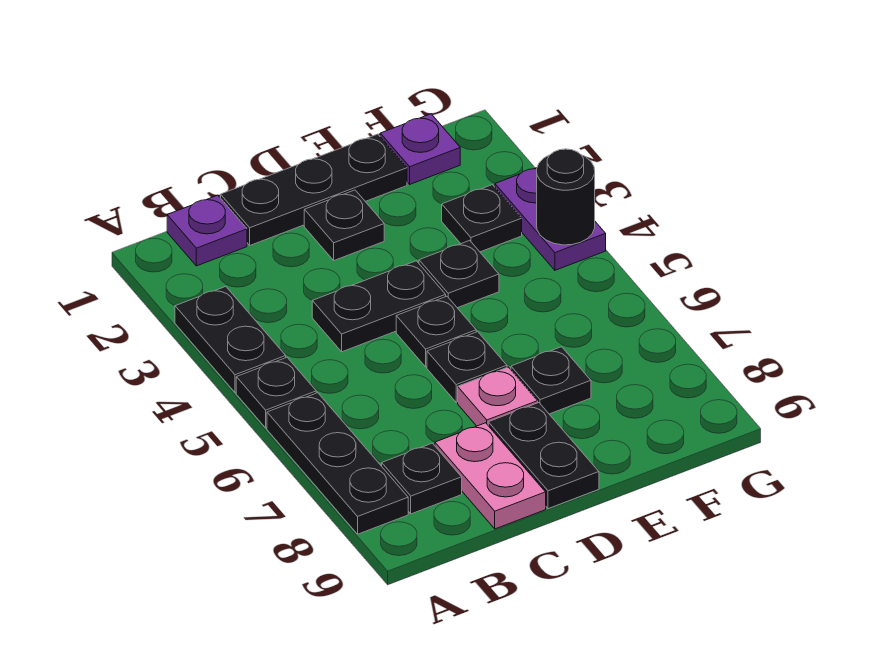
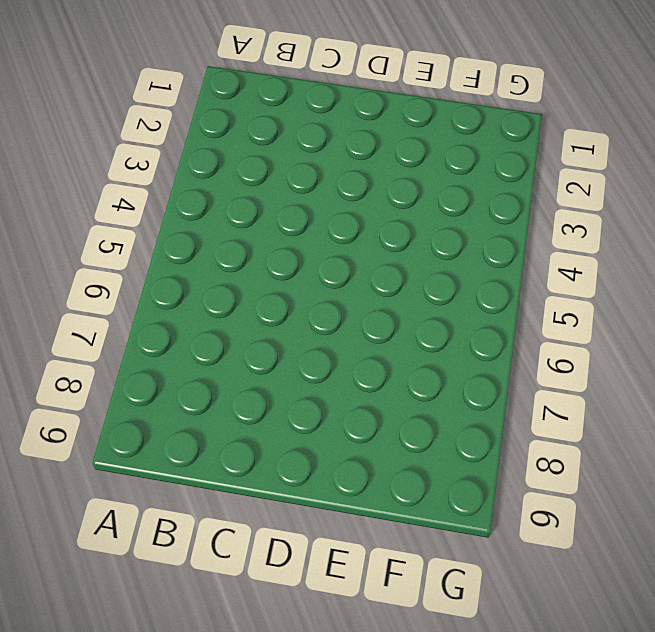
none -> black plate A3:A4 level 1
none -> black plate A5 level 1
none -> black plate A6:A8 level 1

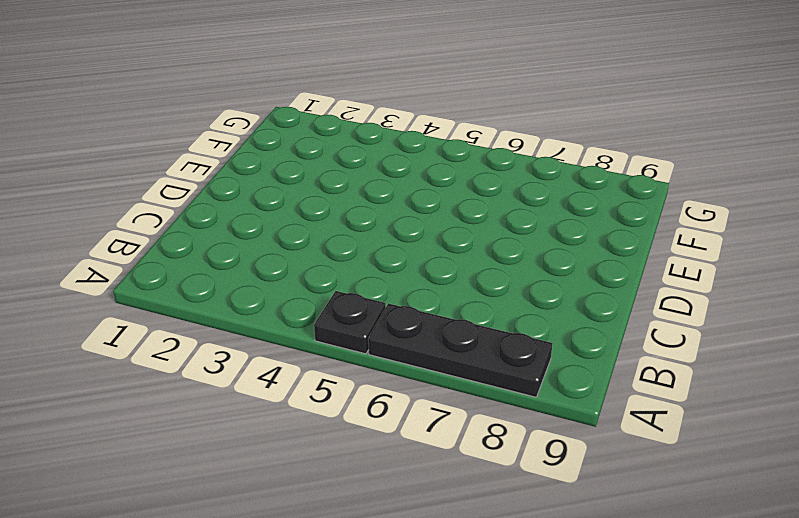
none -> black plate A3:A4 level 1
none -> purple plate B1 level 1
none -> black plate B8 level 1

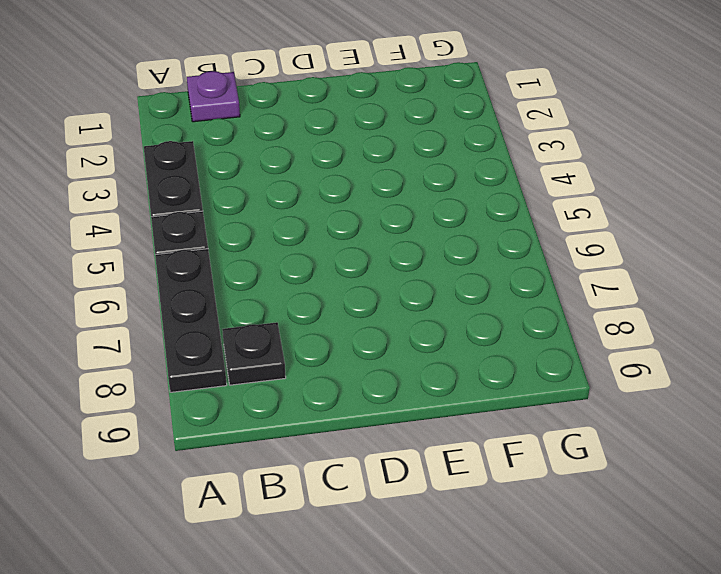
none -> black plate C1:E1 level 1
none -> black plate C4:D4 level 1
none -> pink plate C8:C9 level 1

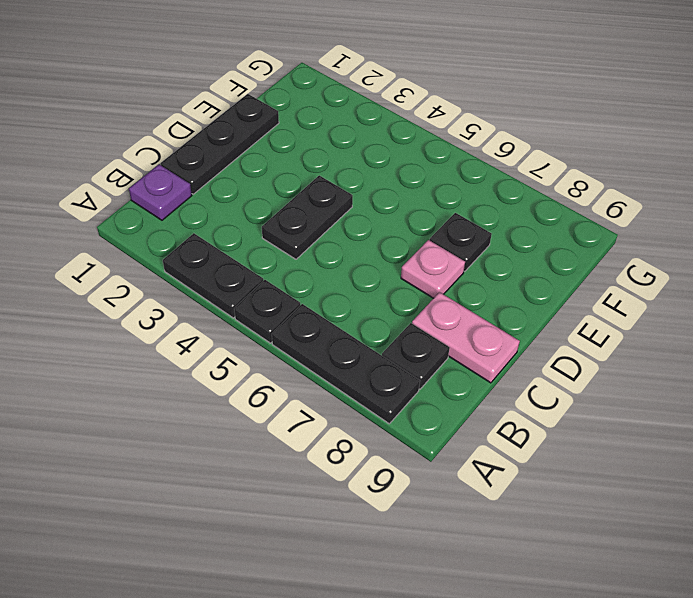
none -> black plate D2 level 1
none -> black plate D5 level 1
none -> black plate D6 level 1

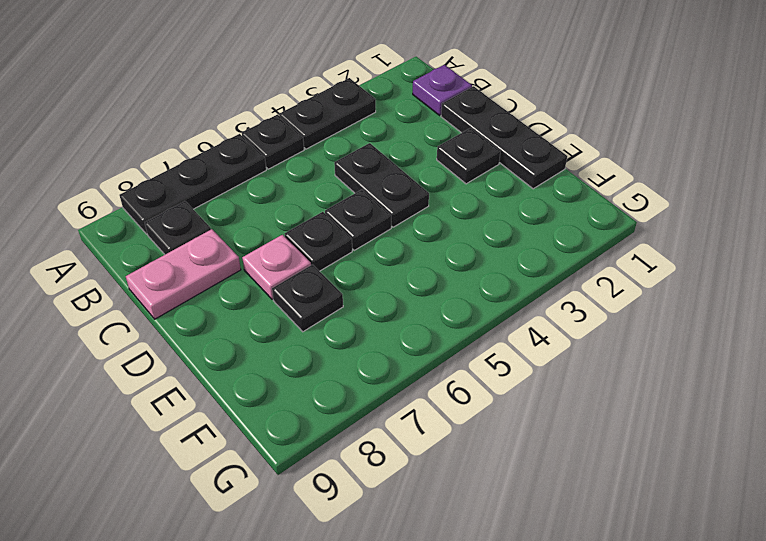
none -> black plate D8:D9 level 1
none -> black plate E4 level 1
none -> purple plate F1 level 1

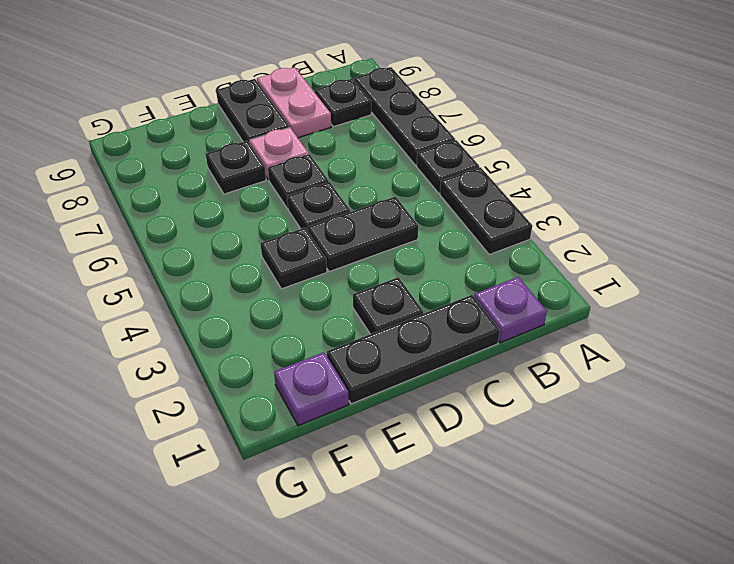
none -> black plate F3 level 1
none -> purple plate G3:G4 level 1
none -> black round brick G4 level 2

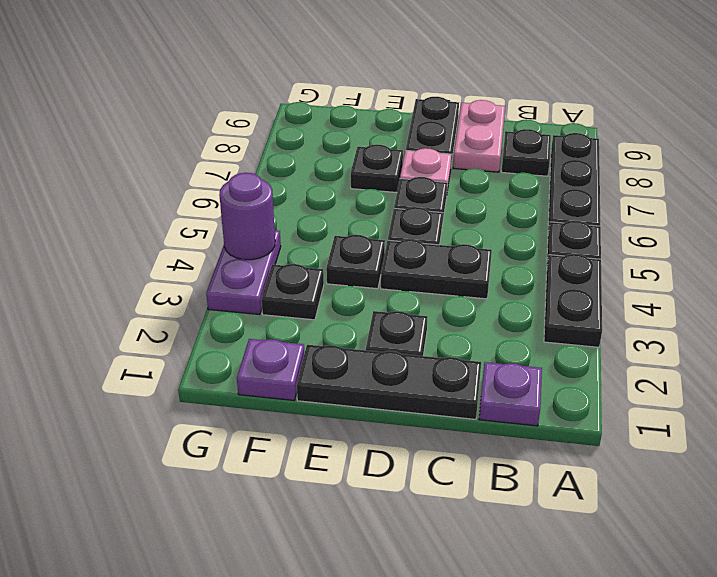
purple round brick G4 level 2 -> black round brick G4 level 2

